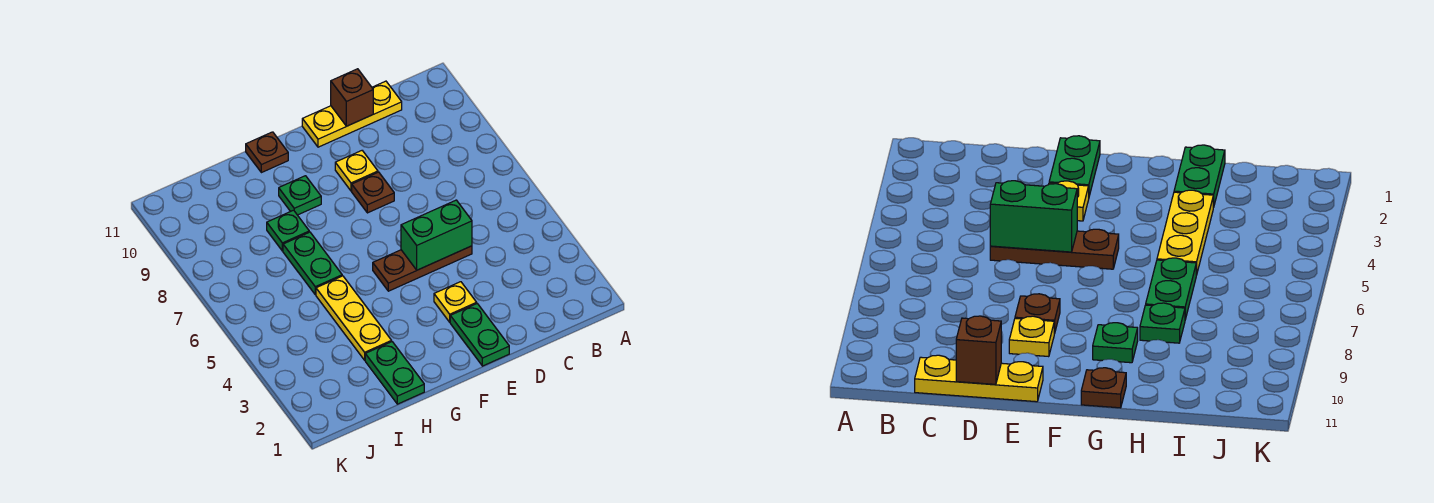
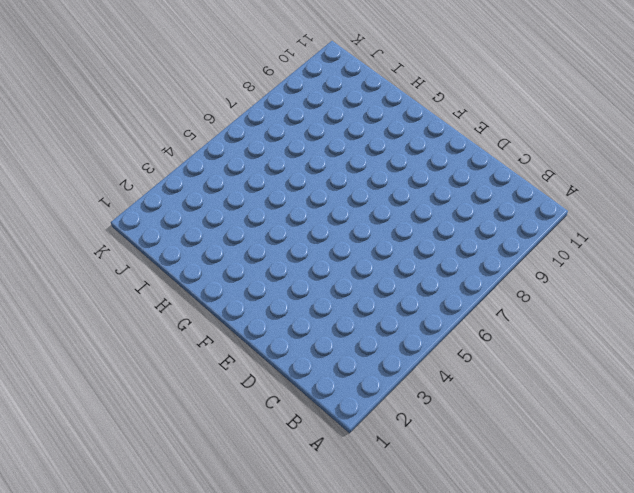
none -> yellow plate C11:E11 level 1
none -> brown plate D5:F5 level 1
none -> green plate E1:E2 level 1

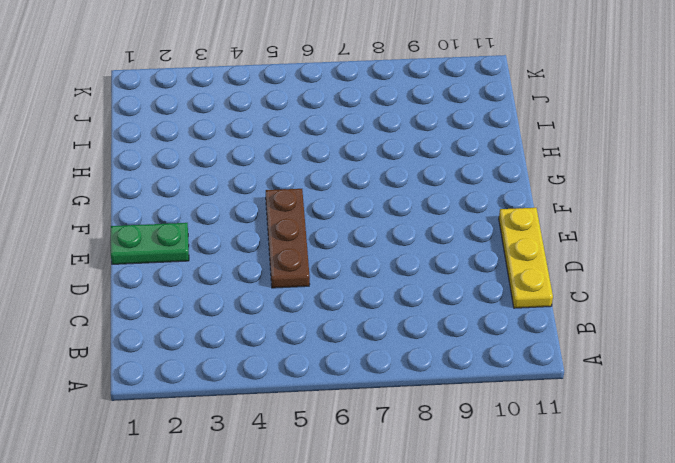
none -> yellow plate E3 level 1
none -> brown plate E8 level 1
none -> yellow plate E9 level 1

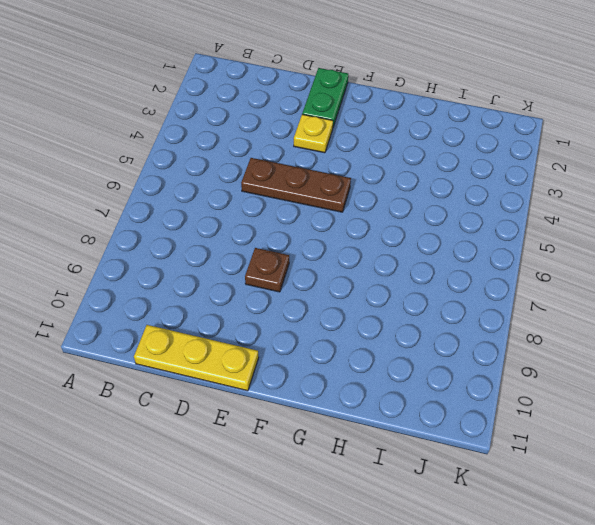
none -> yellow plate E9 level 1
none -> green plate G9 level 1
none -> brown plate G11 level 1

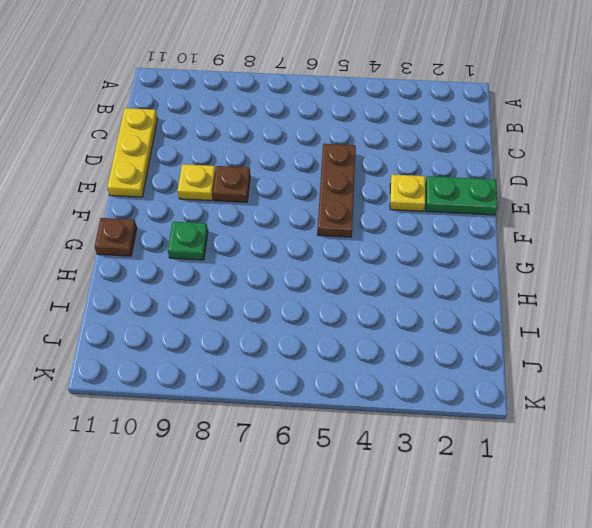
none -> green plate H1:H2 level 1
none -> yellow plate H3:H5 level 1
none -> green plate H6:H7 level 1

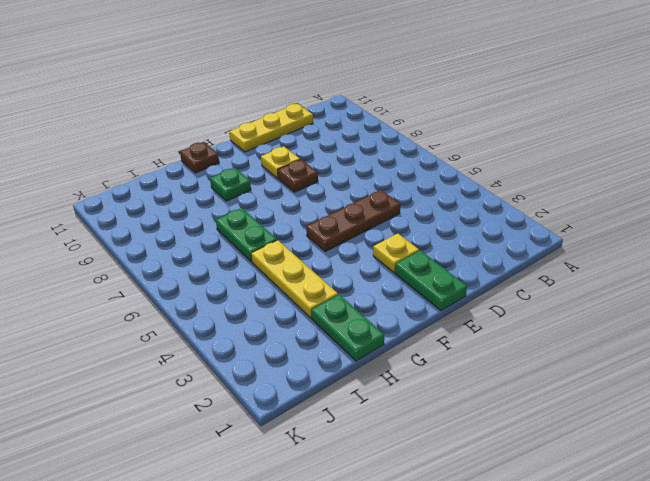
none -> green plate H8 level 1
none -> green brick D5:E5 level 2
none -> brown brick D11 level 2

